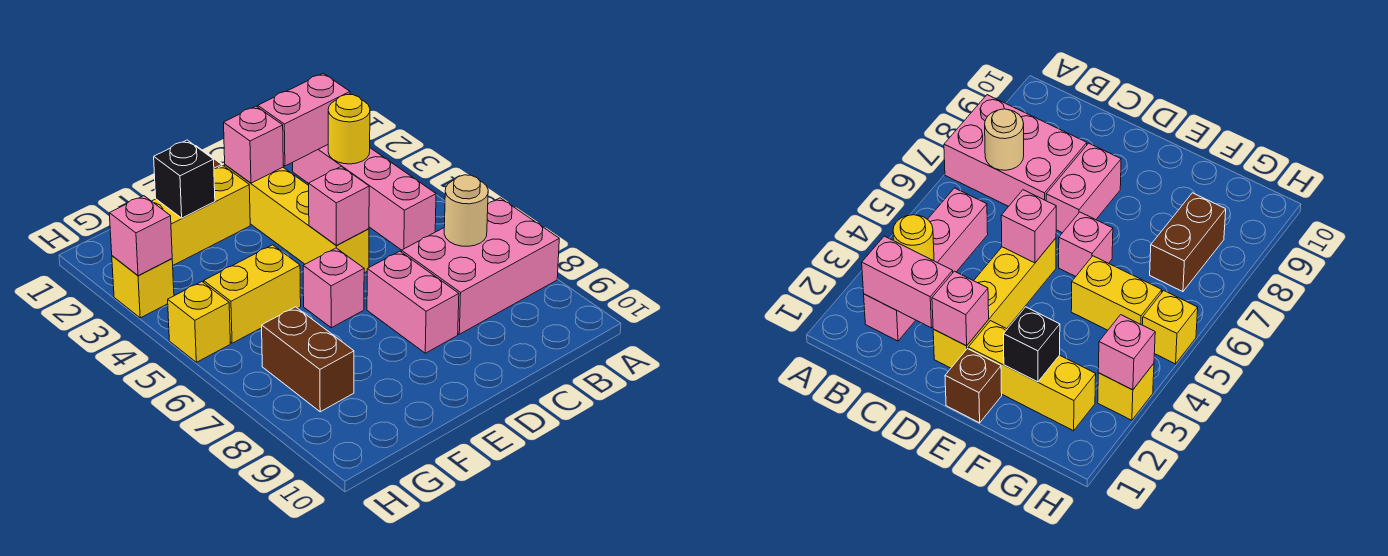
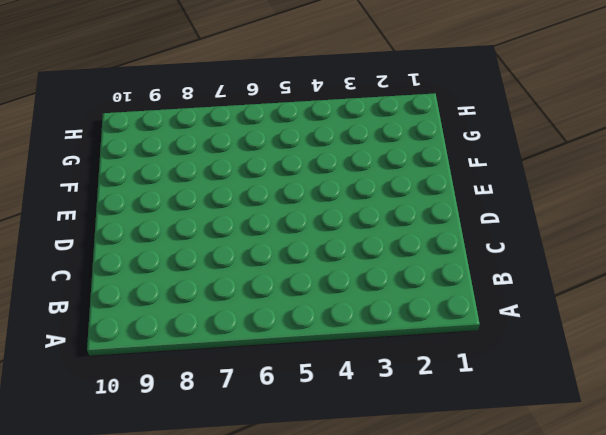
none -> pink brick A7:C8 level 1
none -> pink brick B2:B5 level 1
none -> yellow brick D2:D5 level 1

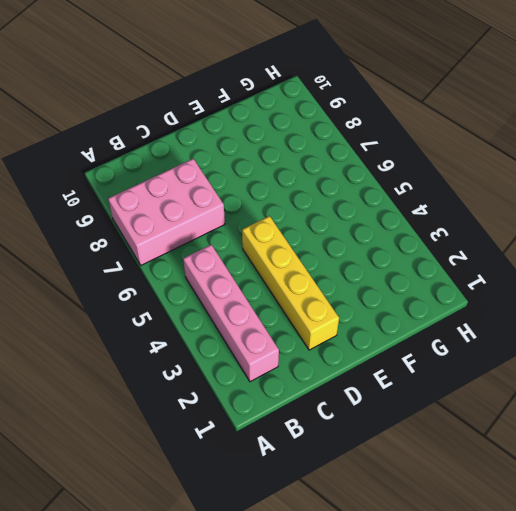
none -> pink brick D7:D8 level 1
none -> brown brick E1 level 1
none -> yellow brick E2:G2 level 1

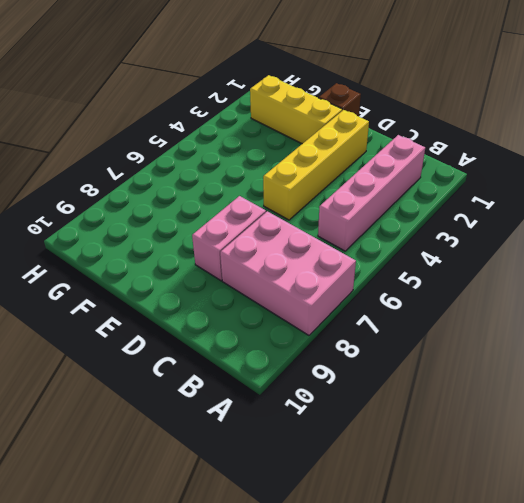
none -> pink brick E6 level 1
none -> yellow brick F5:G5 level 1
none -> brown brick G7:G8 level 1

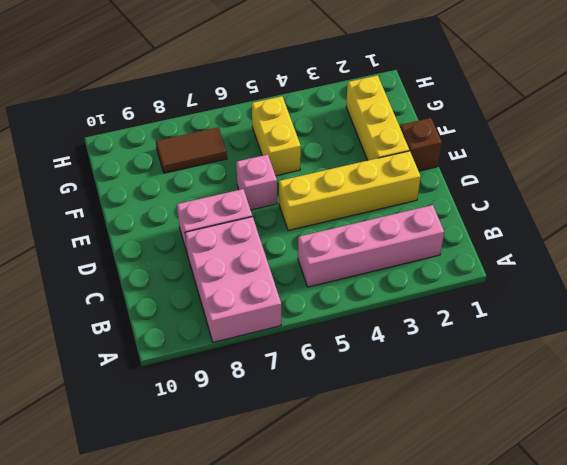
brown tile G7:G8 level 1 -> brown brick G7:G8 level 1
none -> yellow brick H3 level 1
none -> yellow brick H5 level 1
none -> pink brick B2:C2 level 2

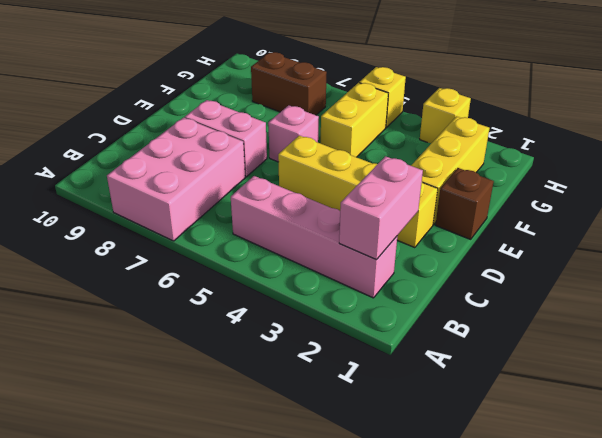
none -> yellow round brick B3 level 2
none -> tan round brick B7 level 2
none -> pink brick D2 level 2

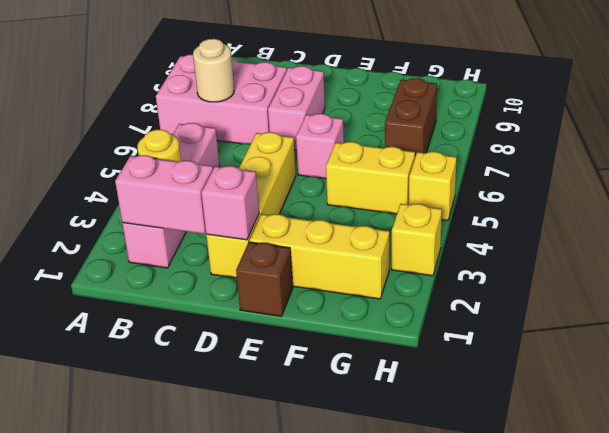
none -> pink brick D5 level 2
none -> black brick F2 level 2
none -> pink brick H3 level 2

